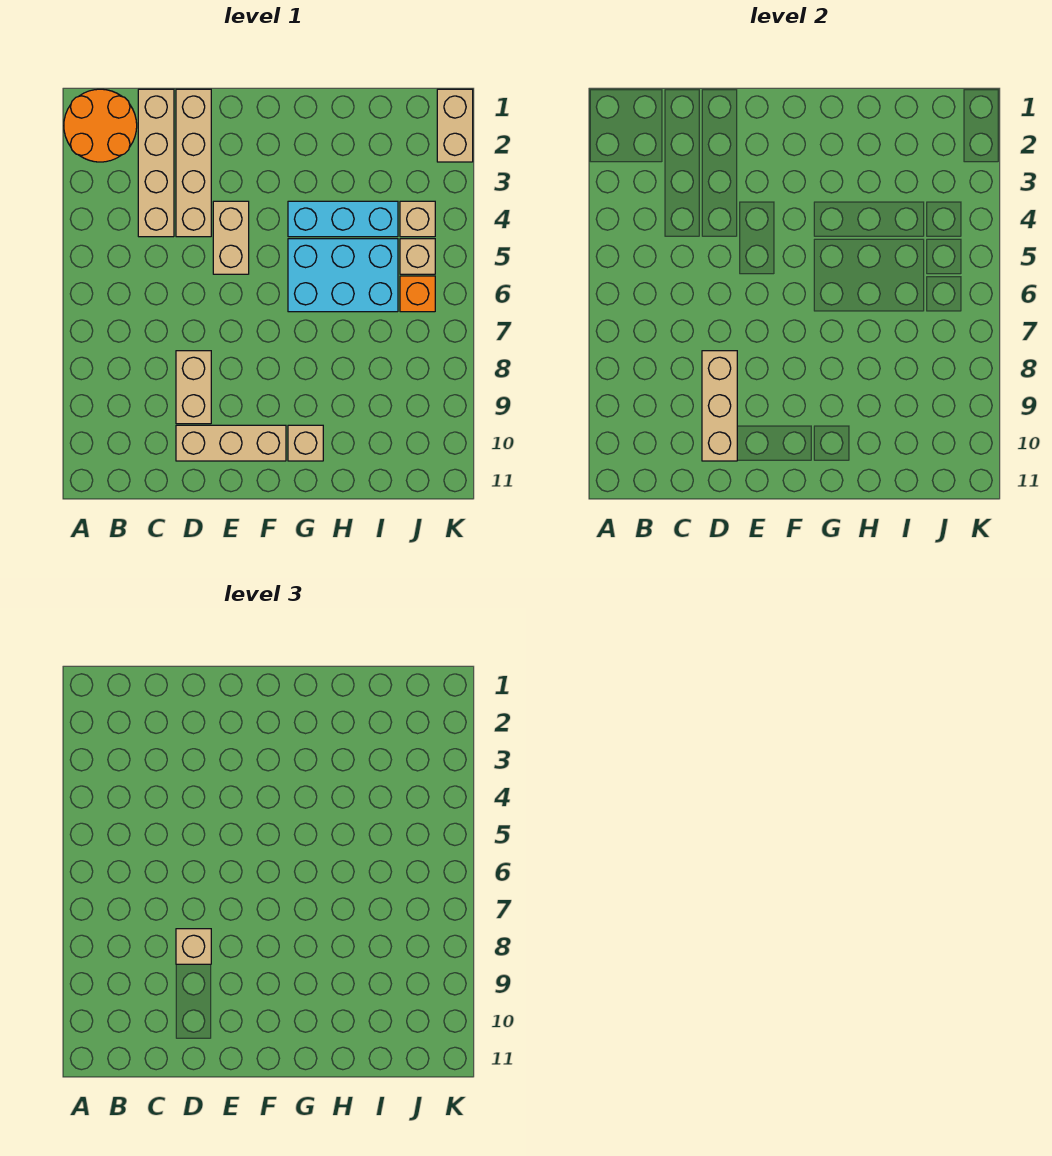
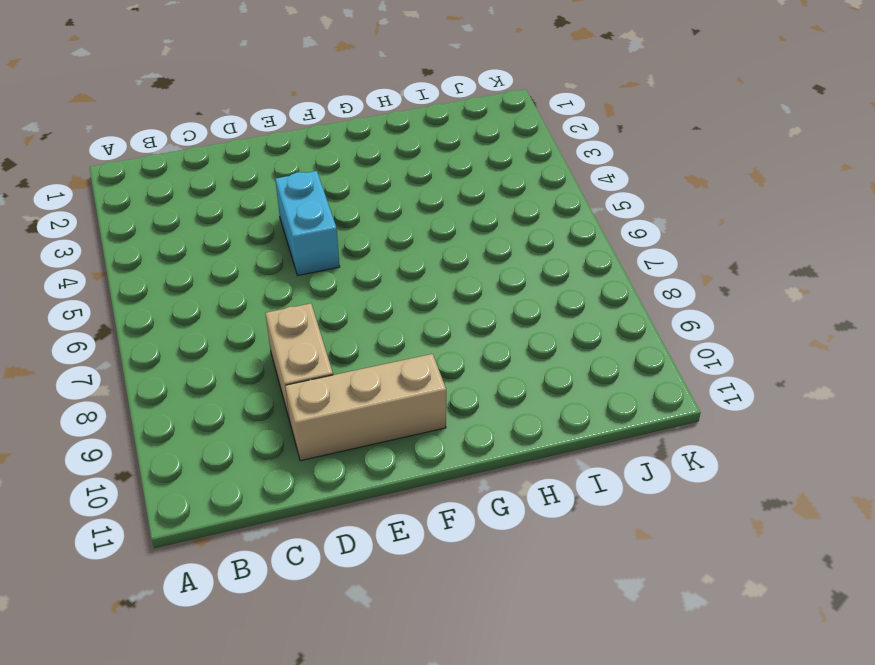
cyan brick E4:E5 level 1 -> tan brick E4:E5 level 1
none -> orange round brick A1:B2 level 1
none -> tan brick C1:C4 level 1
none -> tan brick D1:D4 level 1

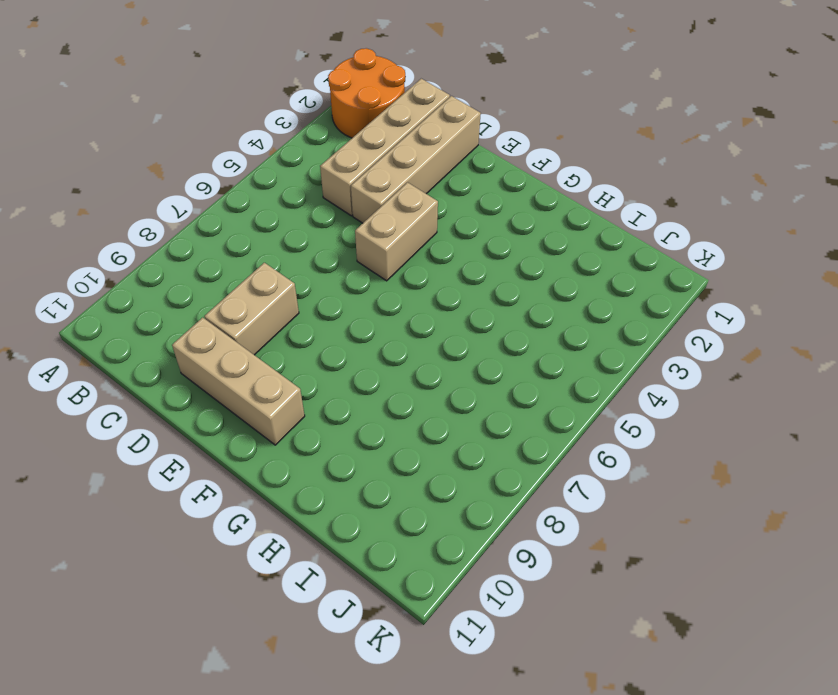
none -> cyan brick G4:I4 level 1
none -> cyan brick G5:I6 level 1
none -> tan brick G10 level 1

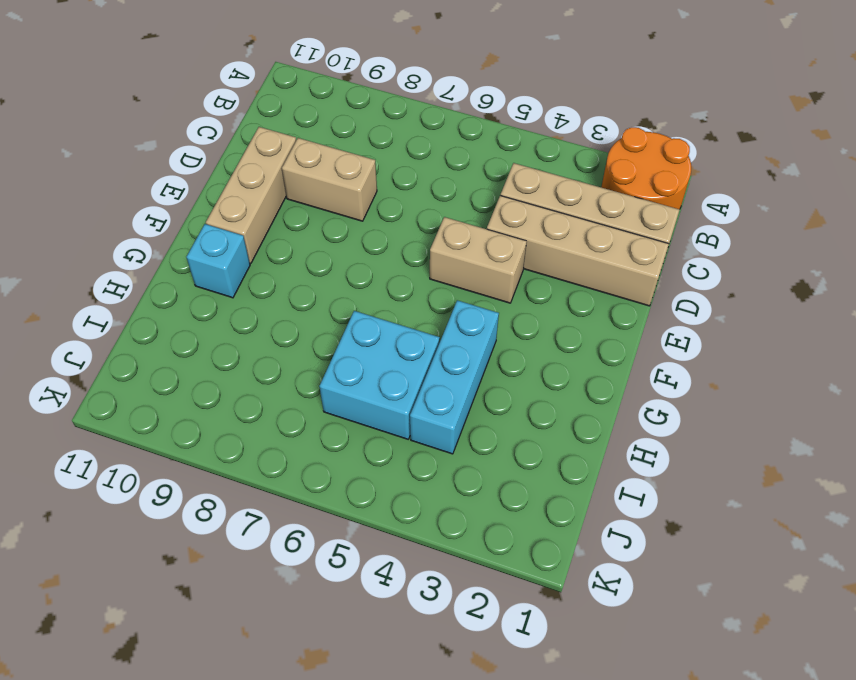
cyan brick G10 level 1 -> tan brick G10 level 1
cyan brick H5:I6 level 1 -> cyan brick G5:I6 level 1
none -> tan brick J4 level 1
none -> tan brick J5 level 1
none -> orange brick J6 level 1

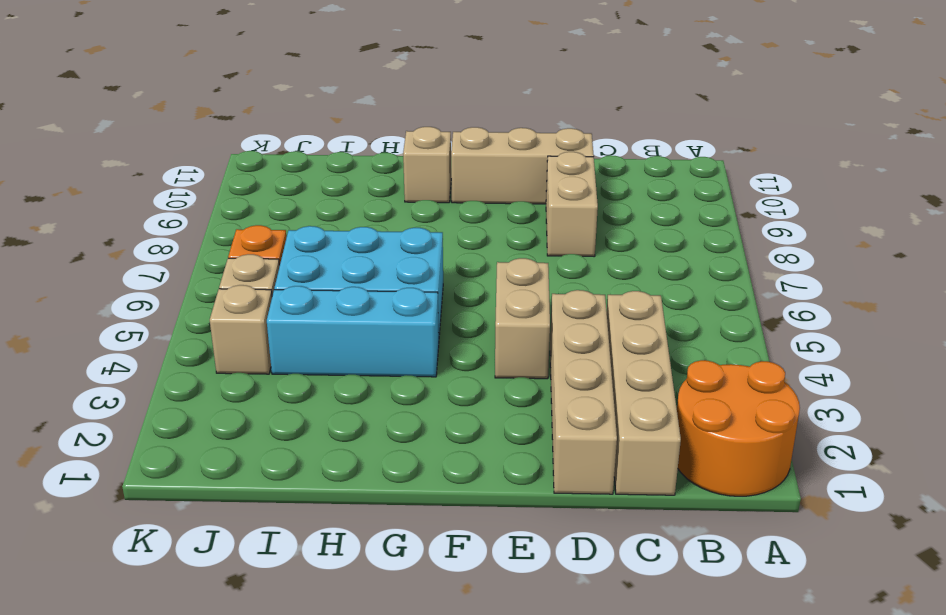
none -> tan brick K1:K2 level 1
none -> tan brick D8:D10 level 2
none -> tan brick D8 level 3

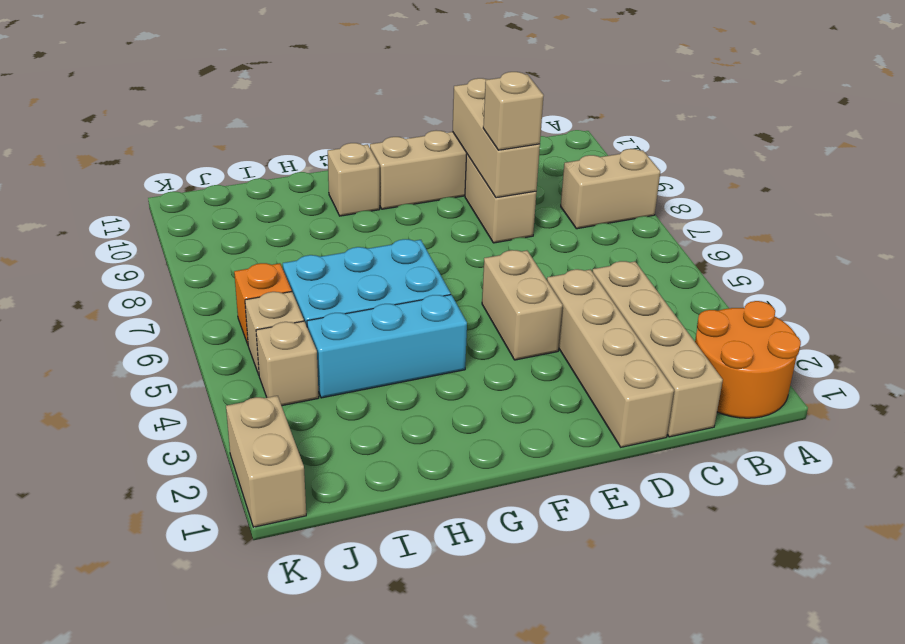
tan brick A8:B8 level 1 -> none

